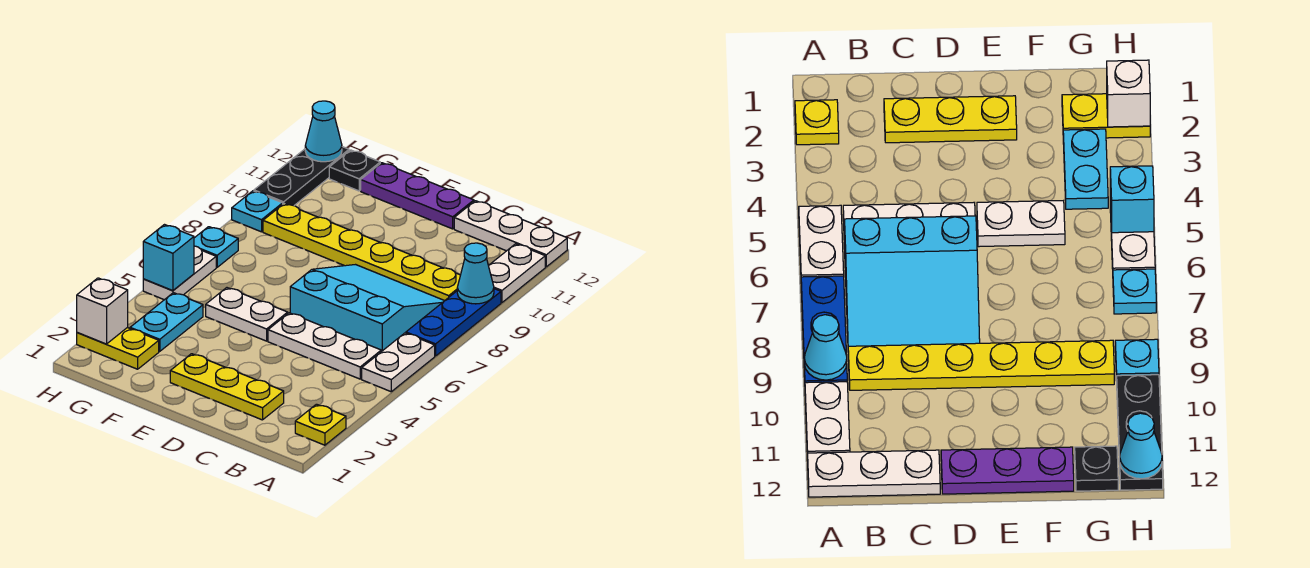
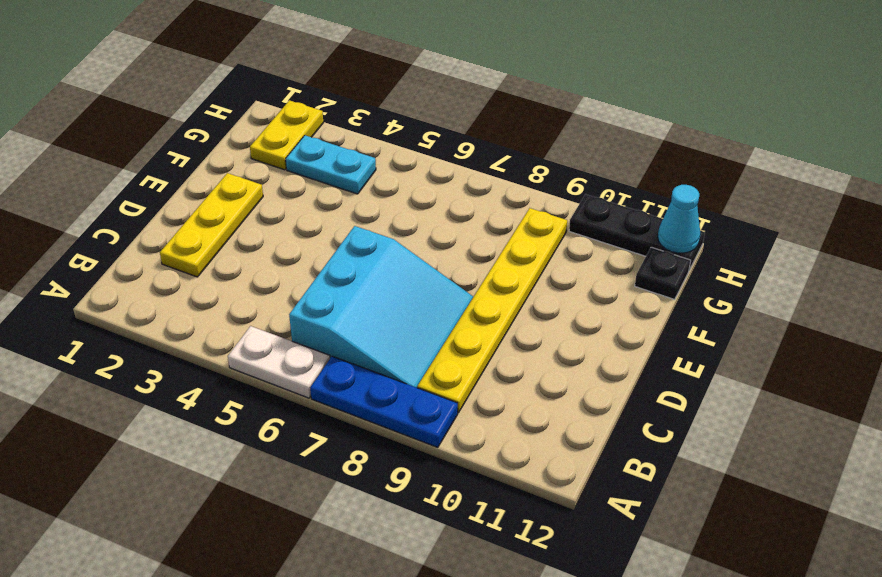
none -> yellow plate A2 level 1
none -> white plate A10:A11 level 1
none -> white plate A12:C12 level 1

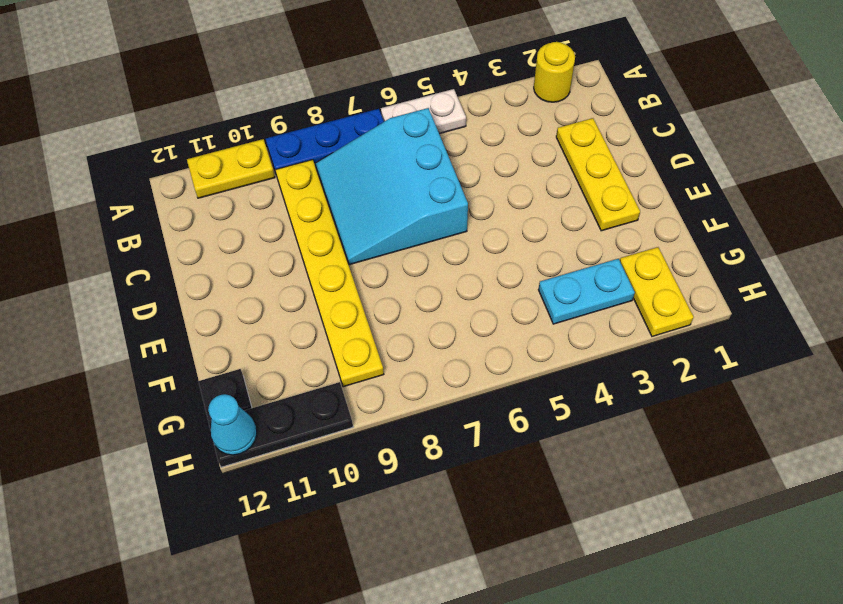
yellow round brick A2 level 1 -> yellow plate A2 level 1
yellow plate A10:A11 level 1 -> white plate A10:A11 level 1
none -> white plate A12:C12 level 1
none -> white plate B5:D5 level 1
none -> purple plate D12:F12 level 1

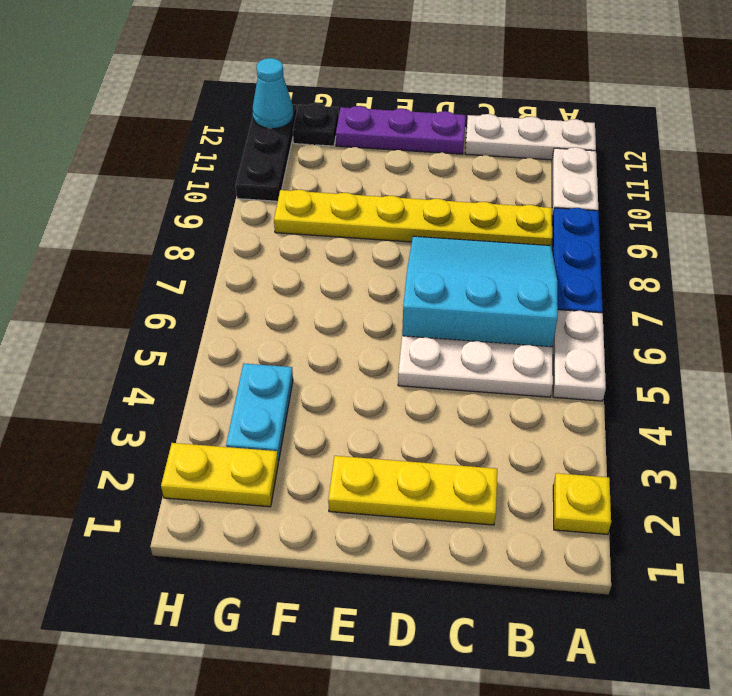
none -> white plate E5:F5 level 1
none -> white plate H5:H6 level 1
none -> cyan plate H7 level 1

